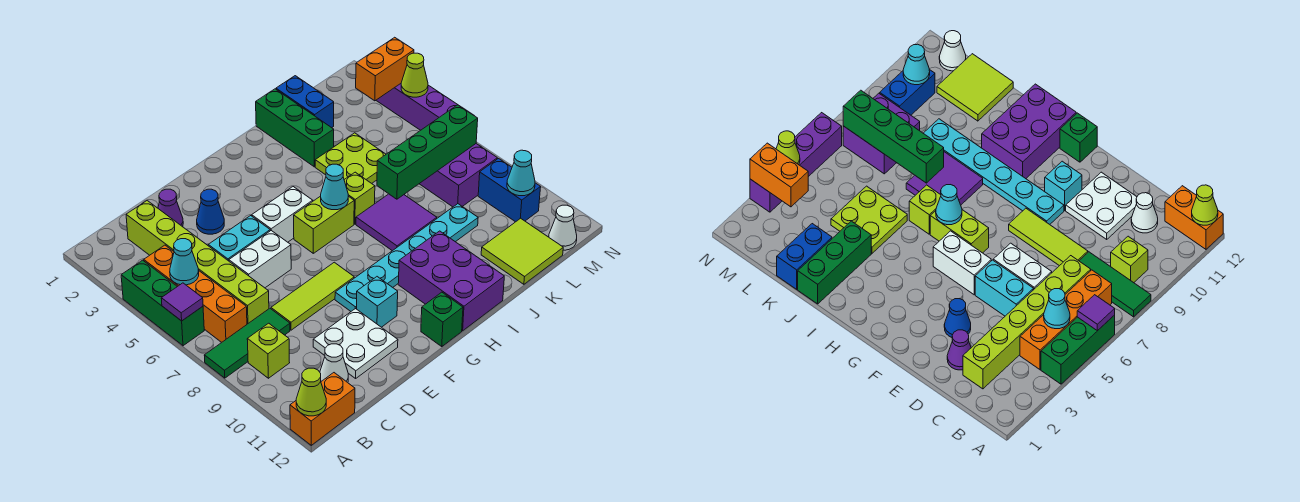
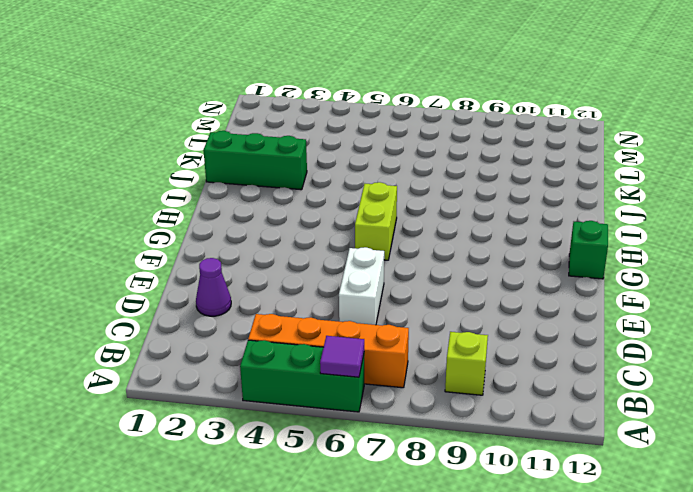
none -> green tile A8:C8 level 1
none -> orange brick A12:B12 level 1
none -> lime brick C2:C7 level 1
none -> white cone C11 level 1

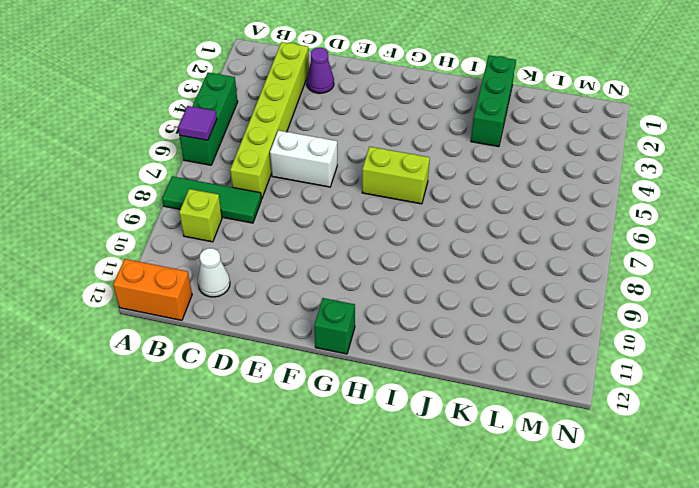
none -> orange brick B4:B7 level 1
none -> cyan brick D5:E5 level 1
none -> lime tile D8:F8 level 1
none -> white plate D10:E11 level 1

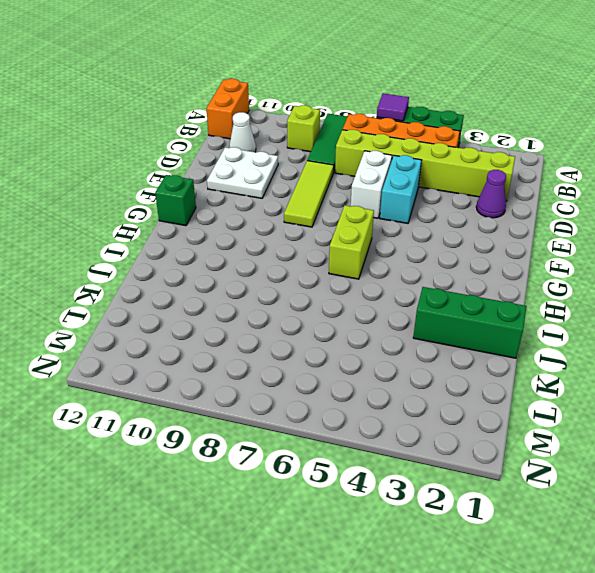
none -> blue cone E3 level 1
none -> white brick F5:G5 level 1
none -> cyan plate F9:K9 level 1
none -> cyan brick F10 level 1

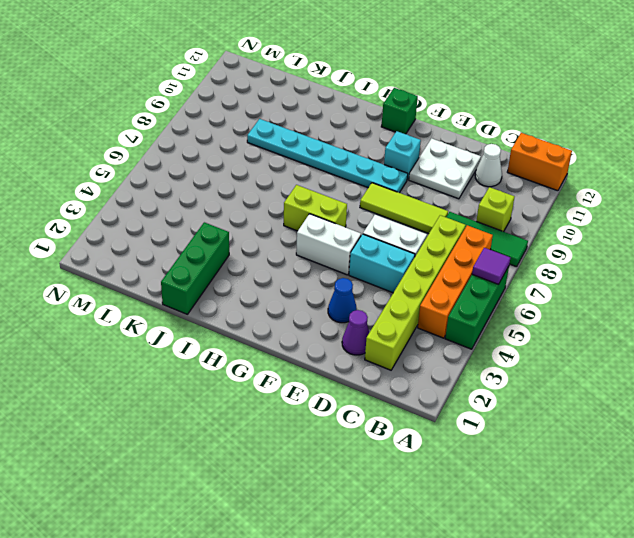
none -> purple brick H10:I12 level 1
none -> lime brick I6 level 1
none -> purple tile I7:J8 level 1
none -> lime plate J4:K5 level 1

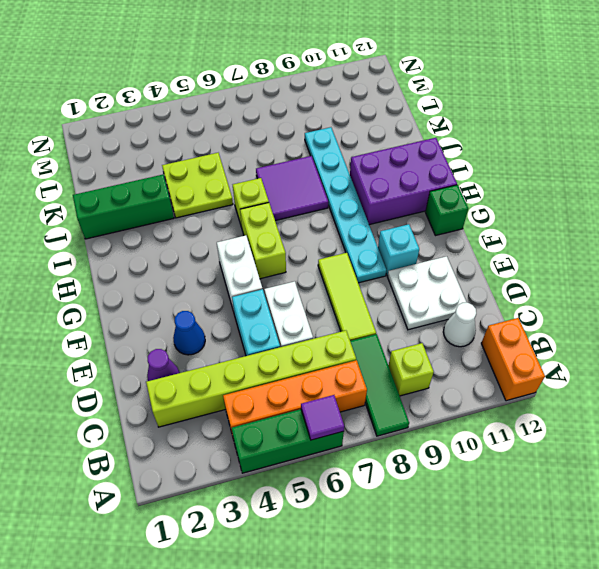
none -> blue brick K1:K2 level 1
none -> lime tile K11:L12 level 1
none -> purple brick L7:M8 level 1
none -> blue brick M9:M10 level 1

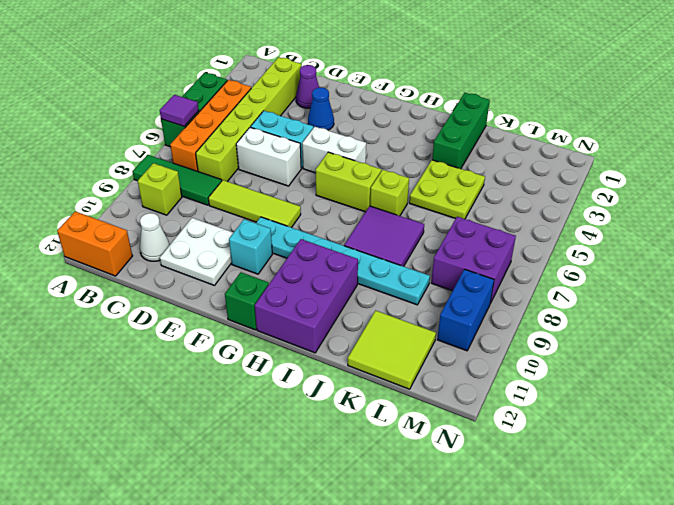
none -> blue brick K1:K2 level 1
none -> white cone M12 level 1
none -> purple brick N3:N6 level 1
none -> lime cone A12 level 2

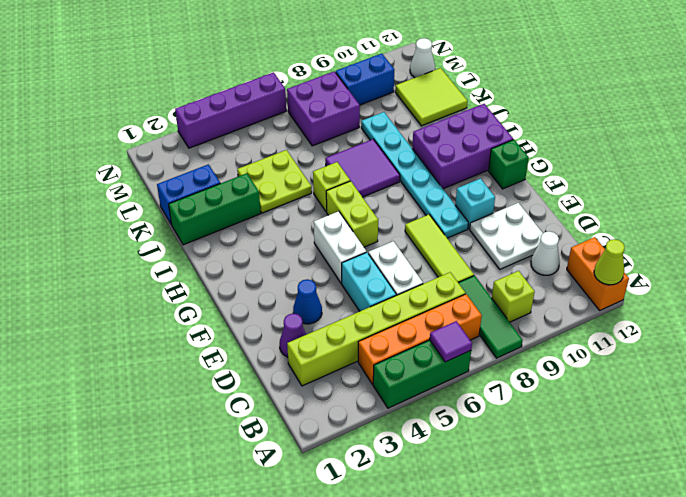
none -> cyan cone B5 level 2
none -> cyan cone H6 level 2
none -> green brick J7:M7 level 2
none -> orange brick M3:N3 level 2

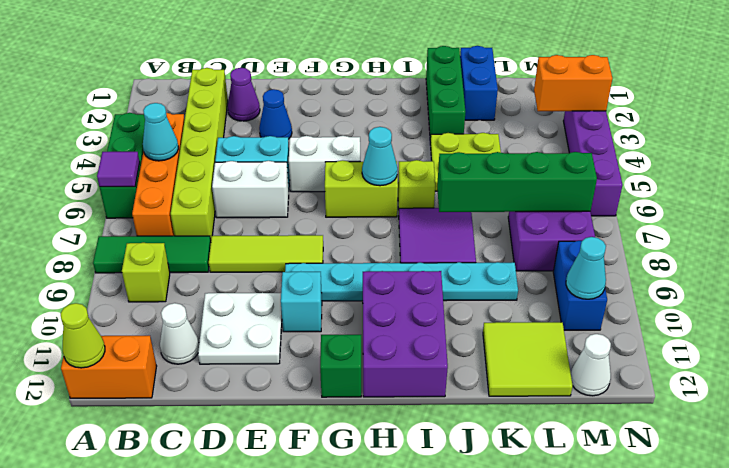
none -> lime cone N4 level 2

